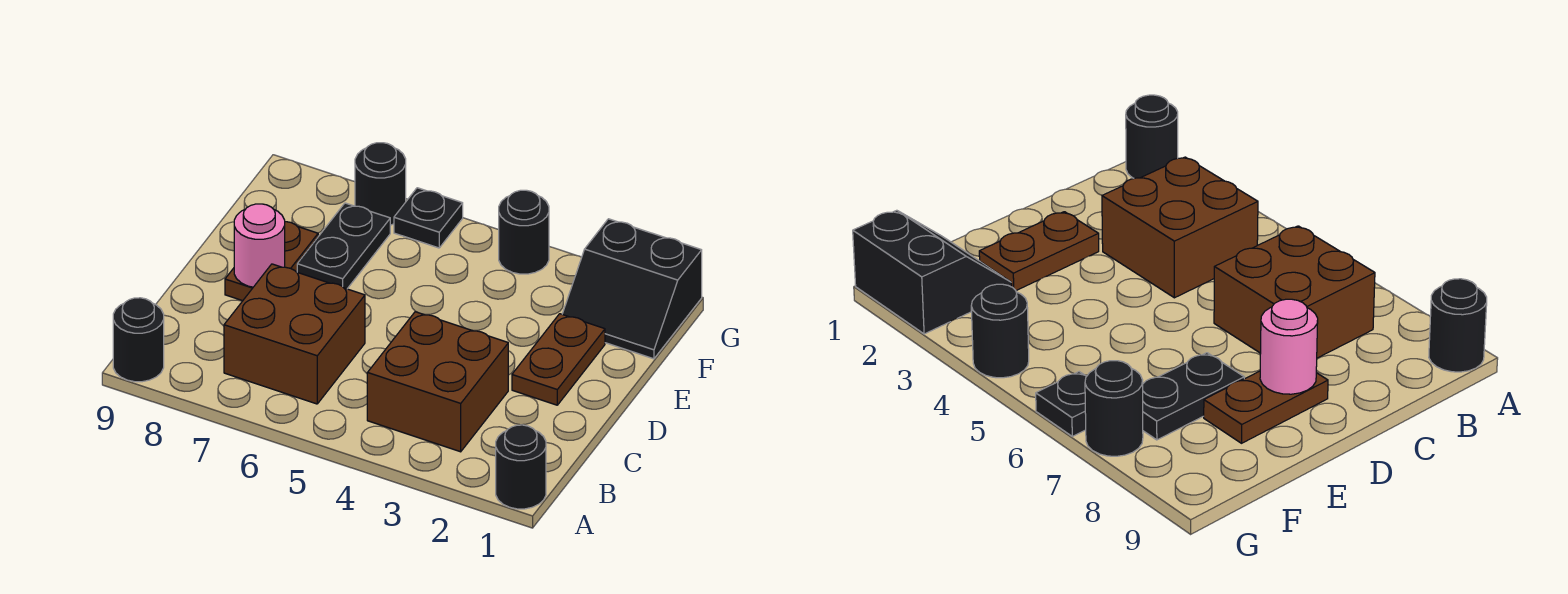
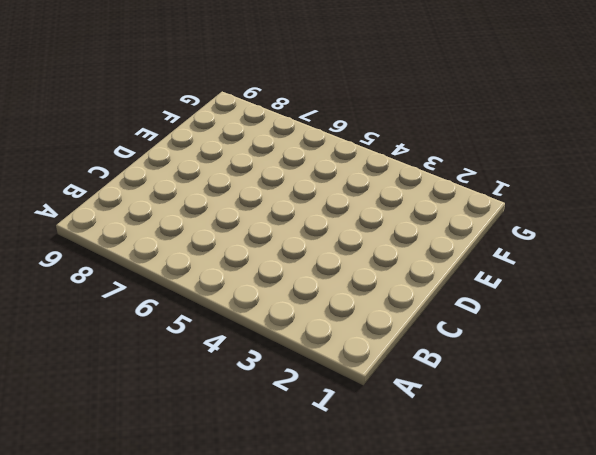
none -> black round brick A1 level 1
none -> black round brick A9 level 1
none -> brown brick B3:C4 level 1

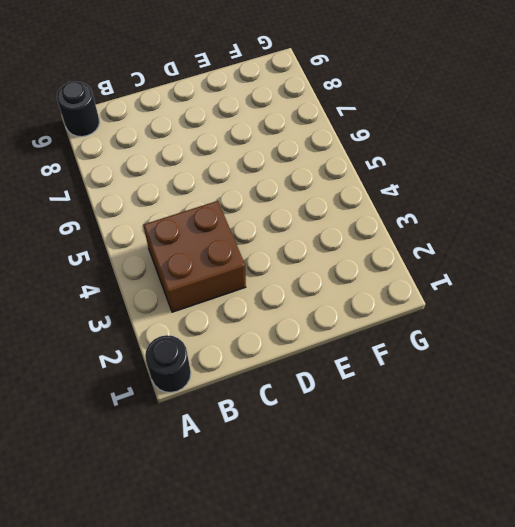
none -> brown brick B6:C7 level 1
none -> brown plate D2:E2 level 1
none -> brown plate D8:E8 level 1

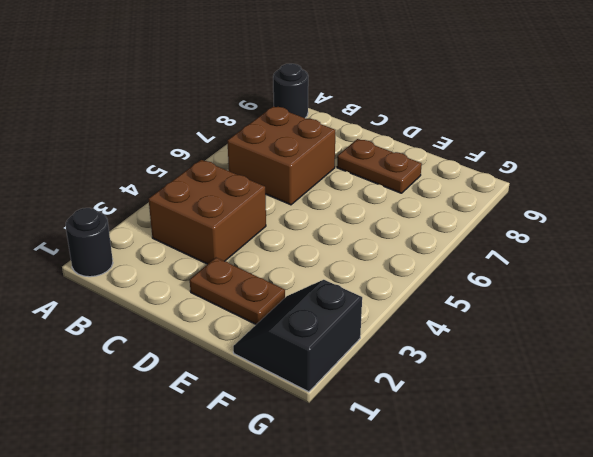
none -> black plate E7:F7 level 1
none -> black round brick G4 level 1
none -> black plate G6 level 1

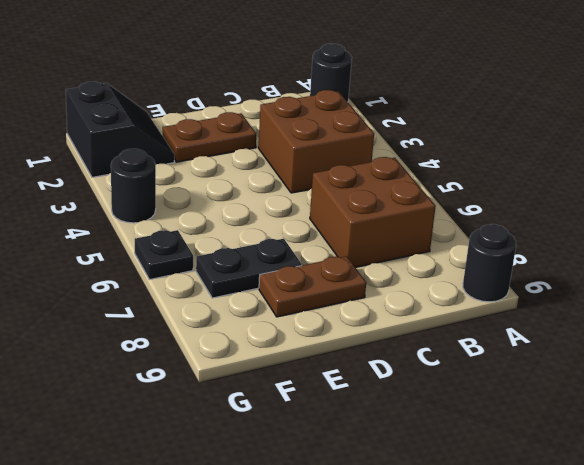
none -> black round brick G7 level 1
none -> pink round brick D8 level 2

